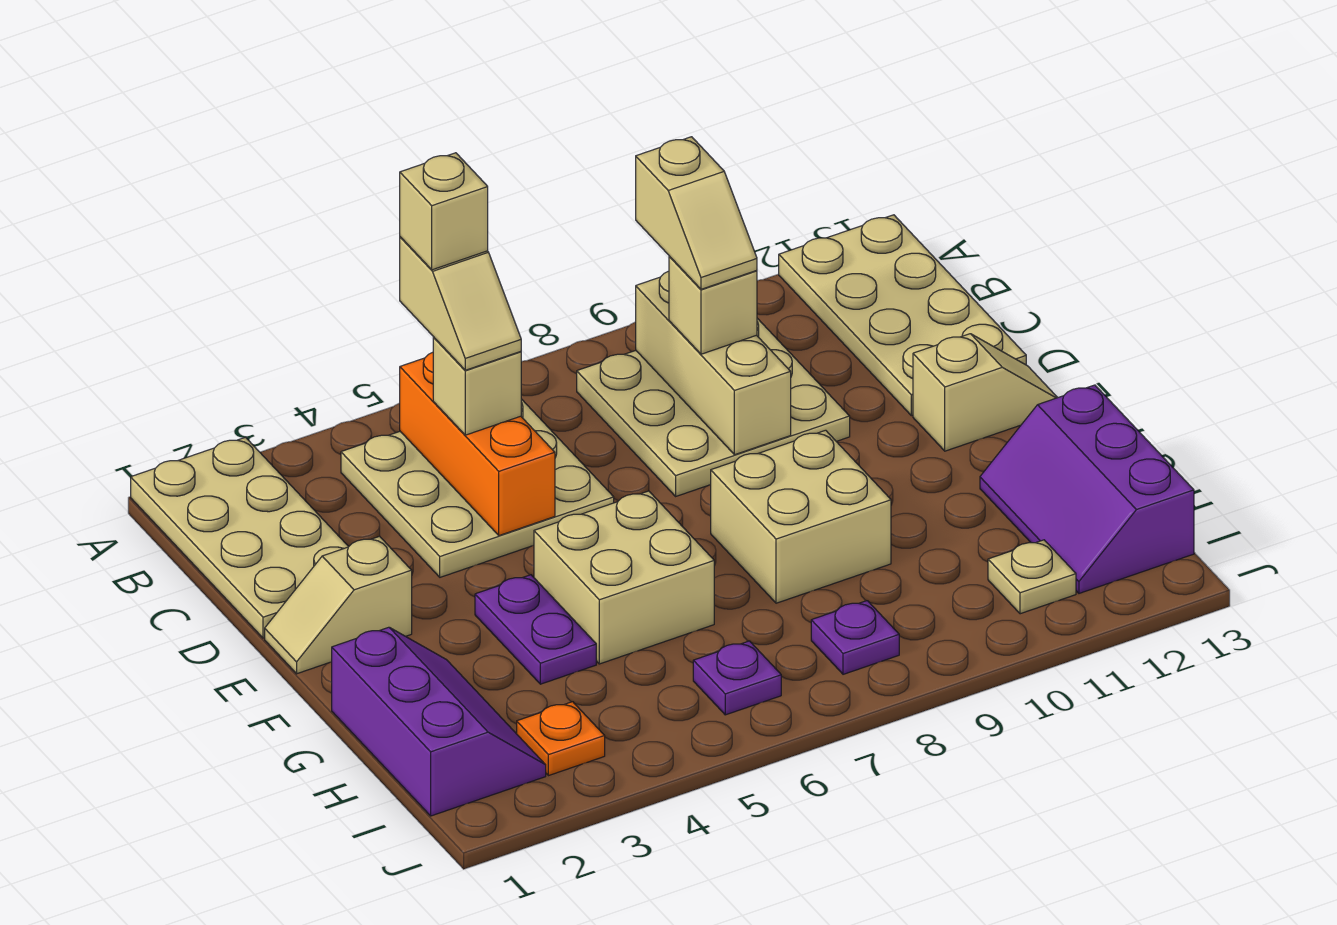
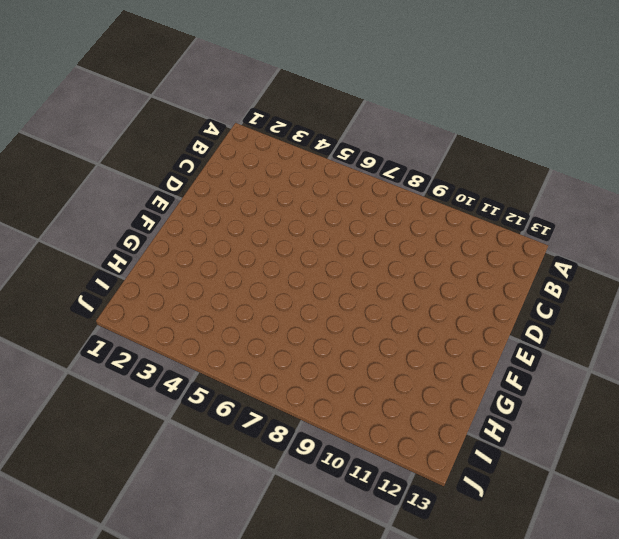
none -> tan plate A1:D2 level 1
none -> tan plate A12:D13 level 1
none -> tan plate B4:D6 level 1

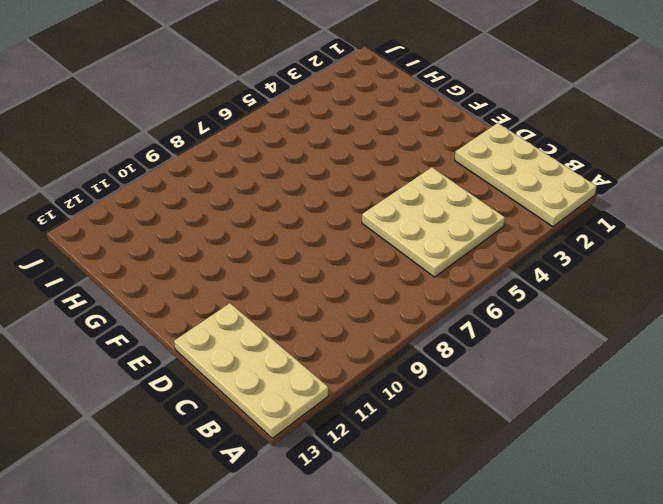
none -> tan plate B8:D10 level 1
none -> tan slope E1:E2 level 1 top 2
none -> tan slope E12:E13 level 1 top 12

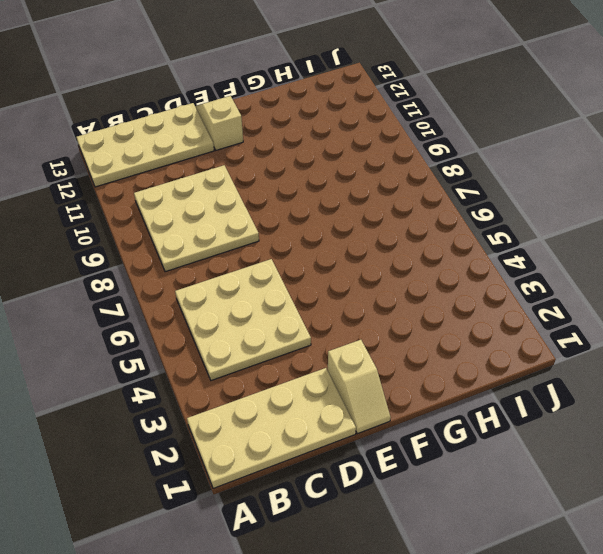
none -> purple plate F4:G4 level 1
none -> tan brick F5:G6 level 1
none -> tan brick F8:G9 level 1

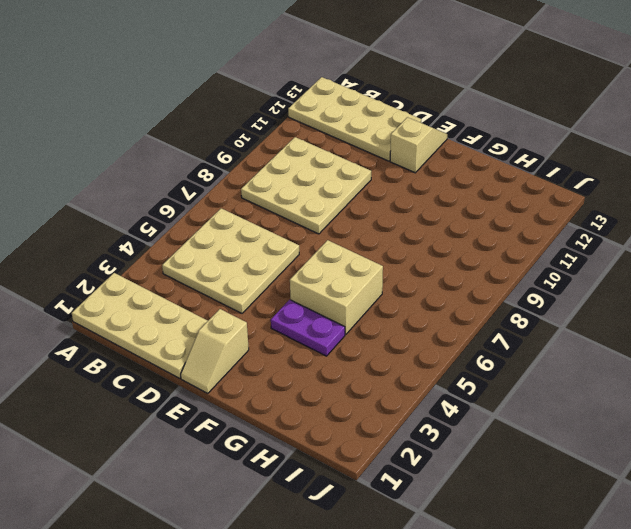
none -> tan brick F8:G9 level 1
none -> purple slope G1:I2 level 1 top 1
none -> purple slope G12:I13 level 1 top 13

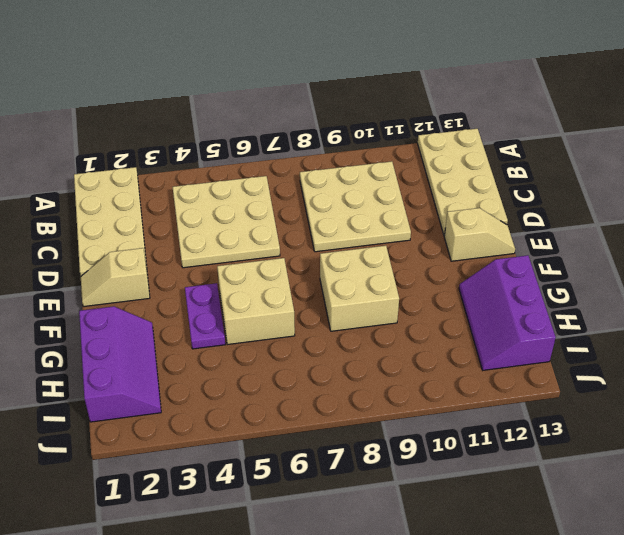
none -> orange plate I3 level 1
none -> purple plate I6 level 1
none -> purple plate I8 level 1

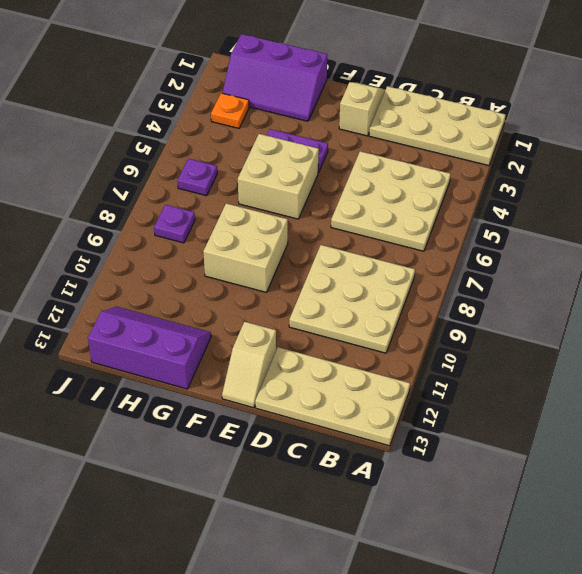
none -> tan plate I11 level 1
none -> orange brick B5:D5 level 2
none -> tan brick B9:D9 level 2

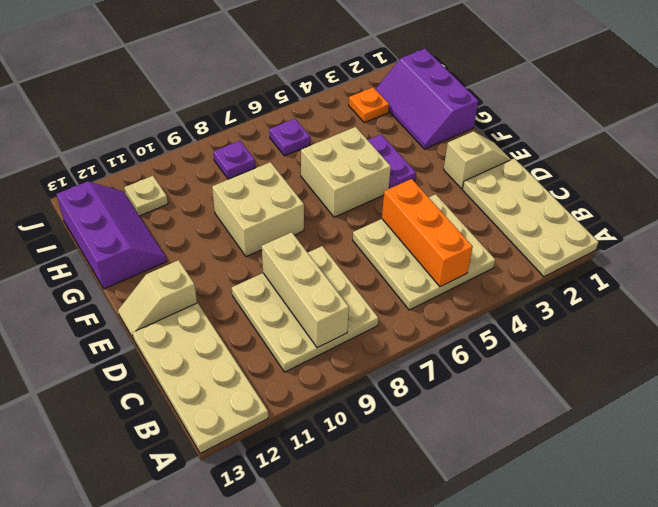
none -> tan brick C5 level 3
none -> tan brick C9 level 3
none -> tan slope B5:C5 level 4 top B

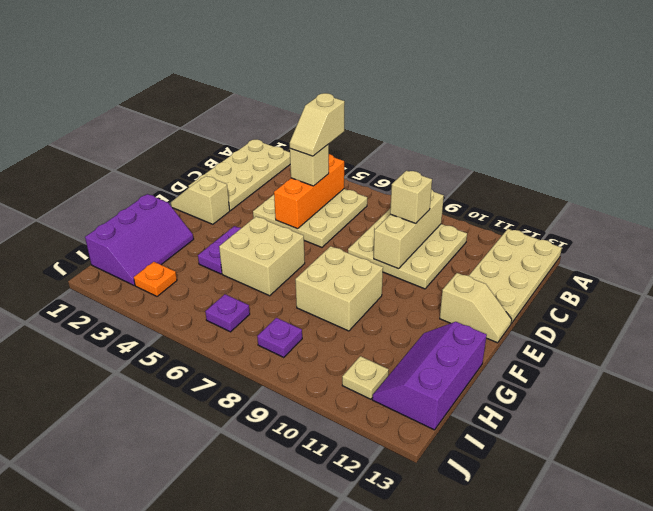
none -> tan slope B9:C9 level 4 top B
none -> tan brick B5 level 5

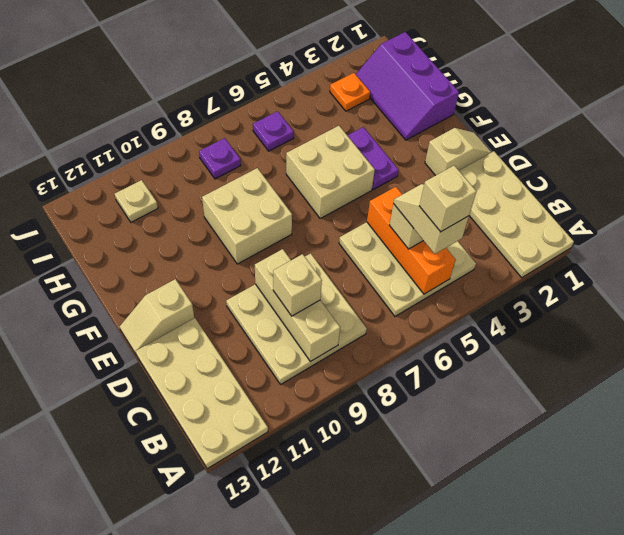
none -> purple slope G12:I13 level 1 top 13
none -> tan slope B9:C9 level 4 top B

